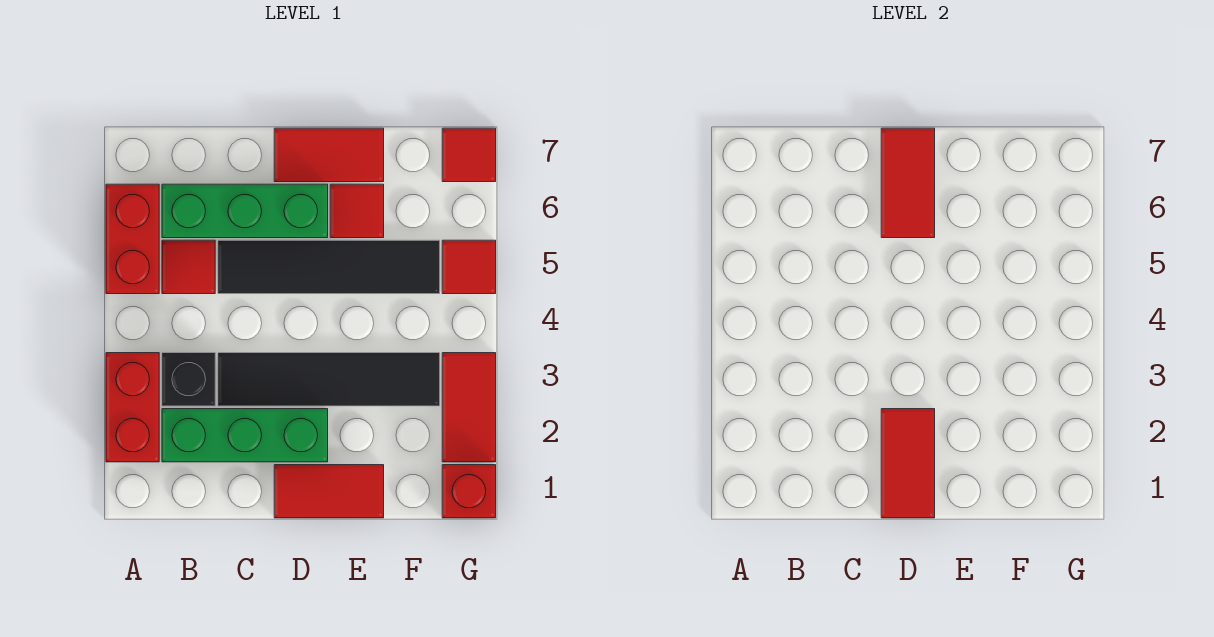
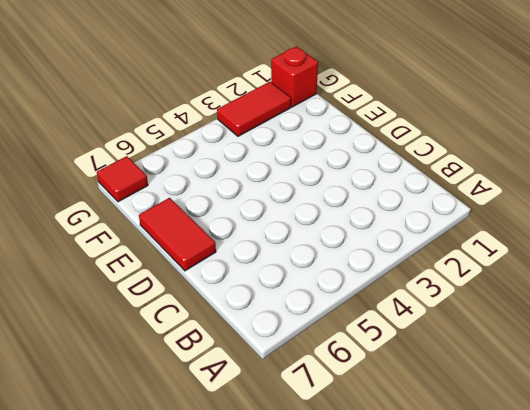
none -> red brick A2:A3 level 1
none -> red brick A5:A6 level 1
none -> green brick B2:D2 level 1

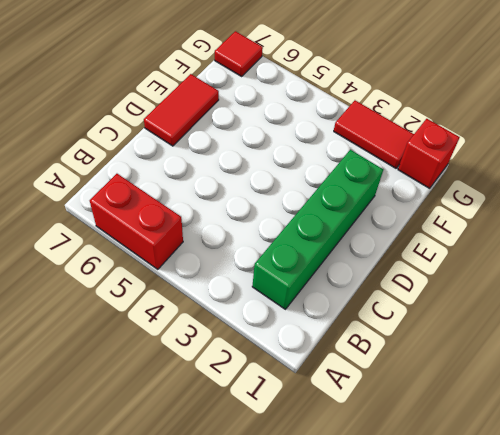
green brick B2:E2 level 1 -> green brick B2:D2 level 1
none -> red brick A2:A3 level 1
none -> black brick B3 level 1
none -> red tile B5 level 1

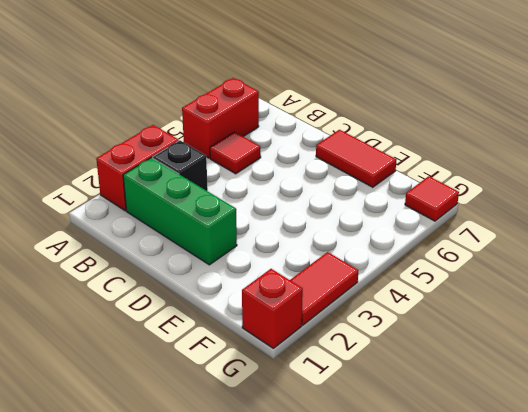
none -> green brick B6:D6 level 1
none -> black tile C3:F3 level 1
none -> black tile C5:F5 level 1

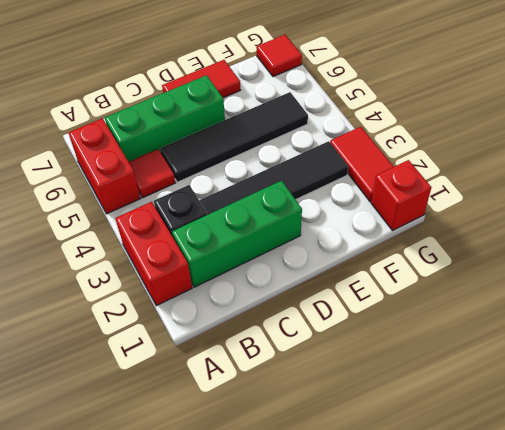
none -> red tile D1:E1 level 1
none -> red tile E6 level 1
none -> red tile G5 level 1

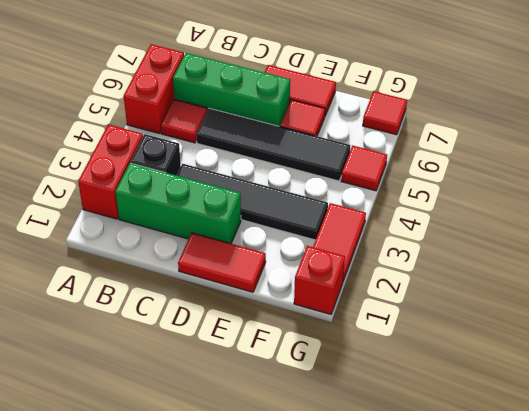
none -> red tile D1:D2 level 2
none -> red tile D6:D7 level 2

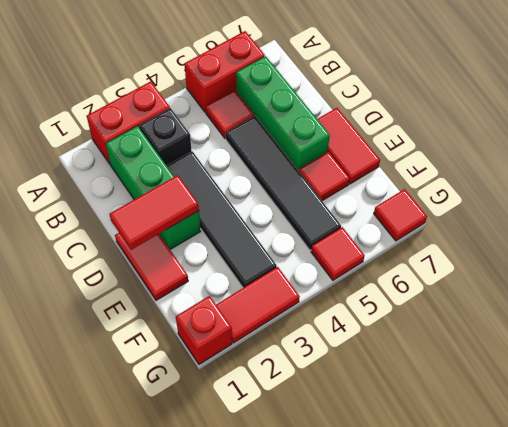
none -> red tile D6:D7 level 2

